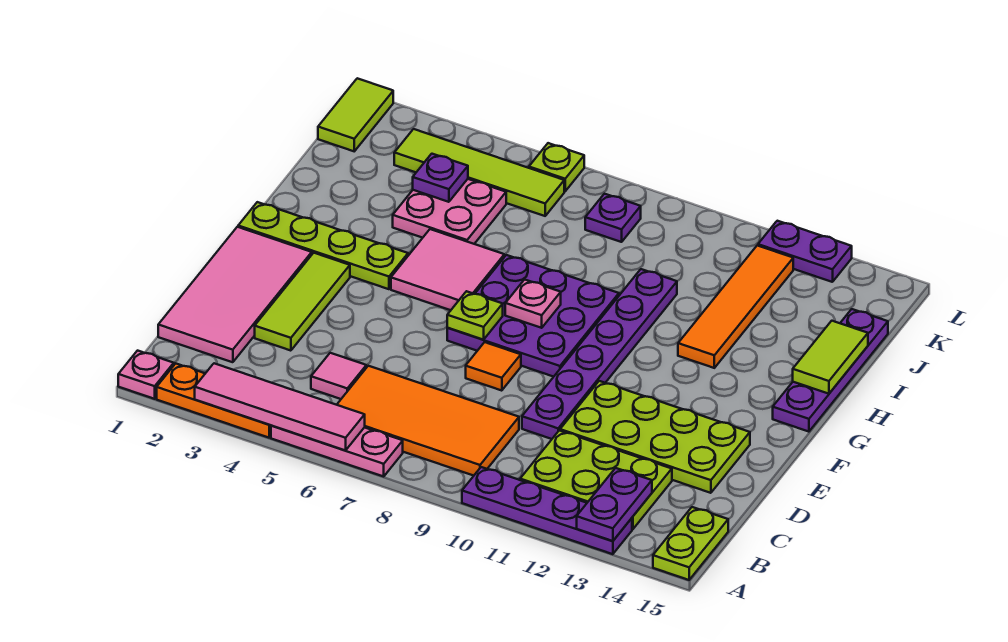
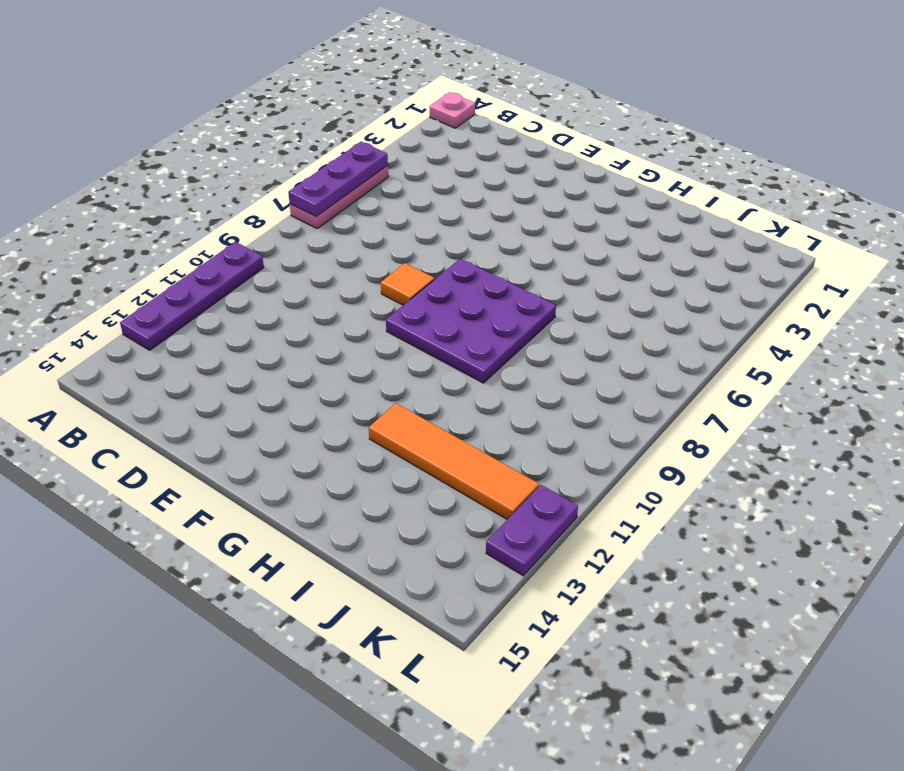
purple plate A5:A7 level 2 -> pink tile A3:A6 level 2
none -> orange plate A2:A4 level 1
none -> lime plate A15:B15 level 1
none -> orange tile B6:C9 level 1
none -> lime plate B11:C13 level 1

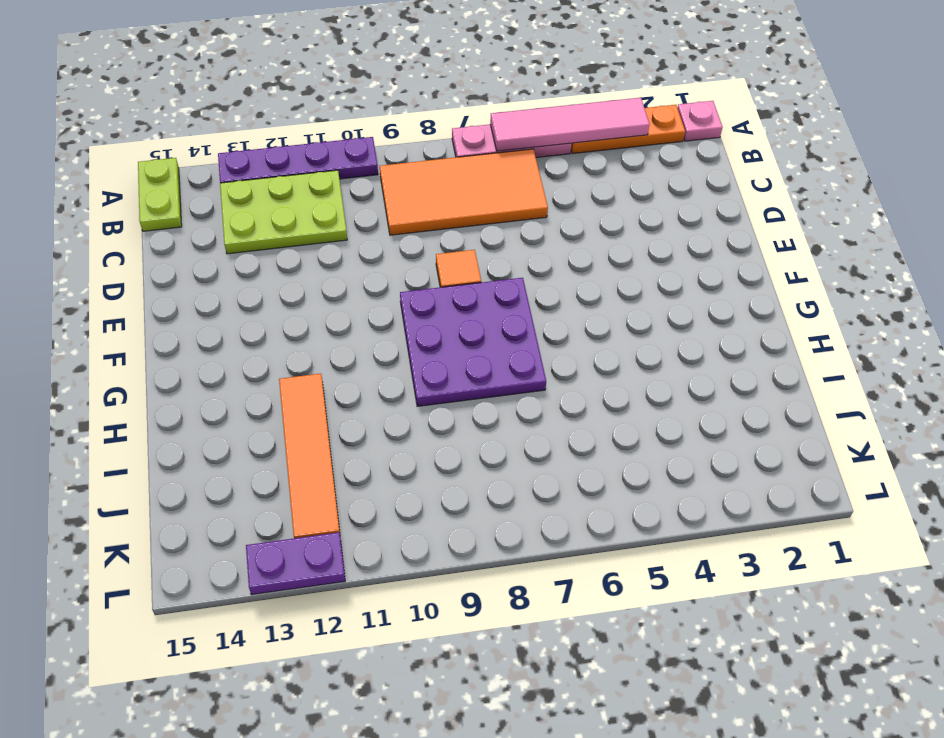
none -> pink tile C1:F2 level 1
none -> pink tile C5 level 1
none -> lime tile D3:F3 level 1
none -> purple plate D10:I10 level 1

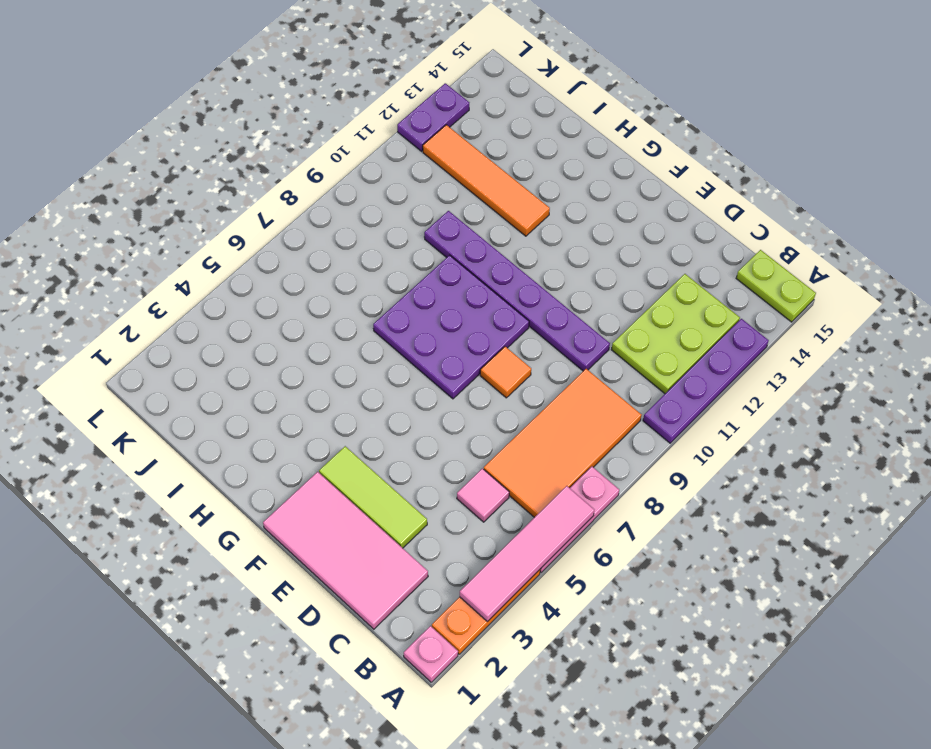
none -> lime plate D11:E14 level 1
none -> lime plate G1:G4 level 1
none -> pink tile G5:H6 level 1
none -> purple plate G15:J15 level 1

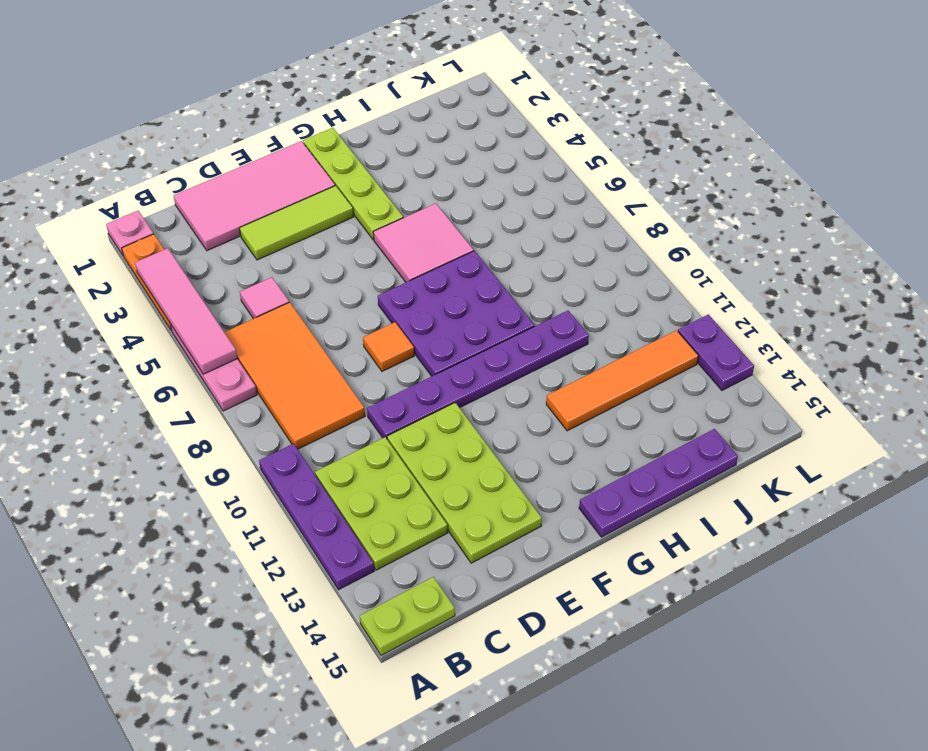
none -> pink plate I4:J5 level 1
none -> lime tile K1:L1 level 1
none -> lime tile K3:K6 level 1
none -> purple plate K8 level 1

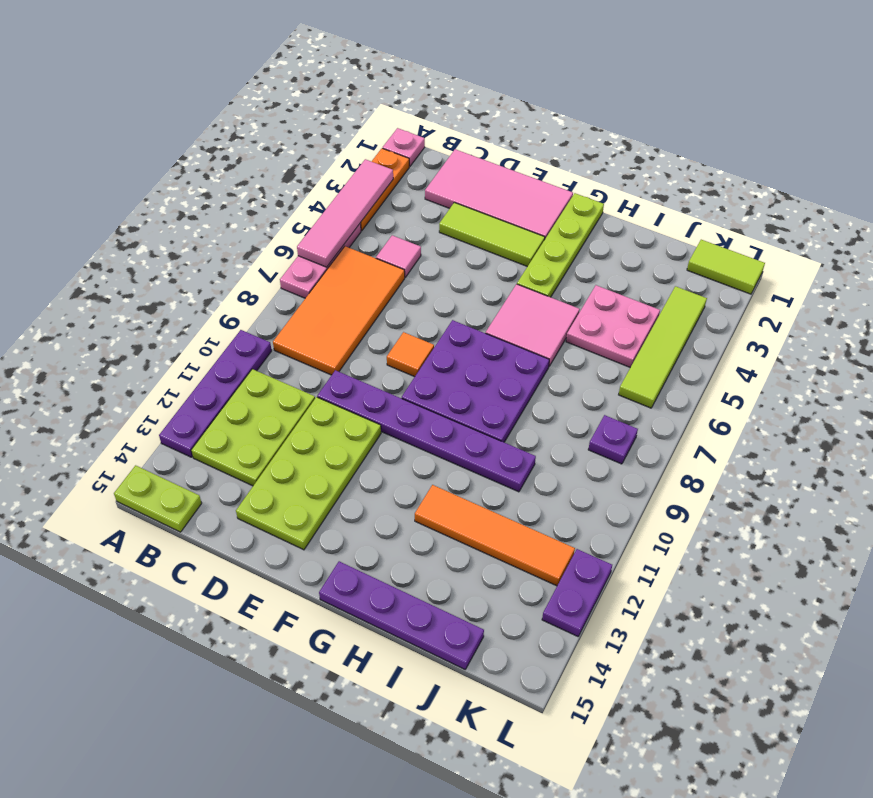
none -> lime plate L6 level 1
none -> purple plate A13:B13 level 2
none -> lime plate F7 level 2
none -> pink plate G8 level 2

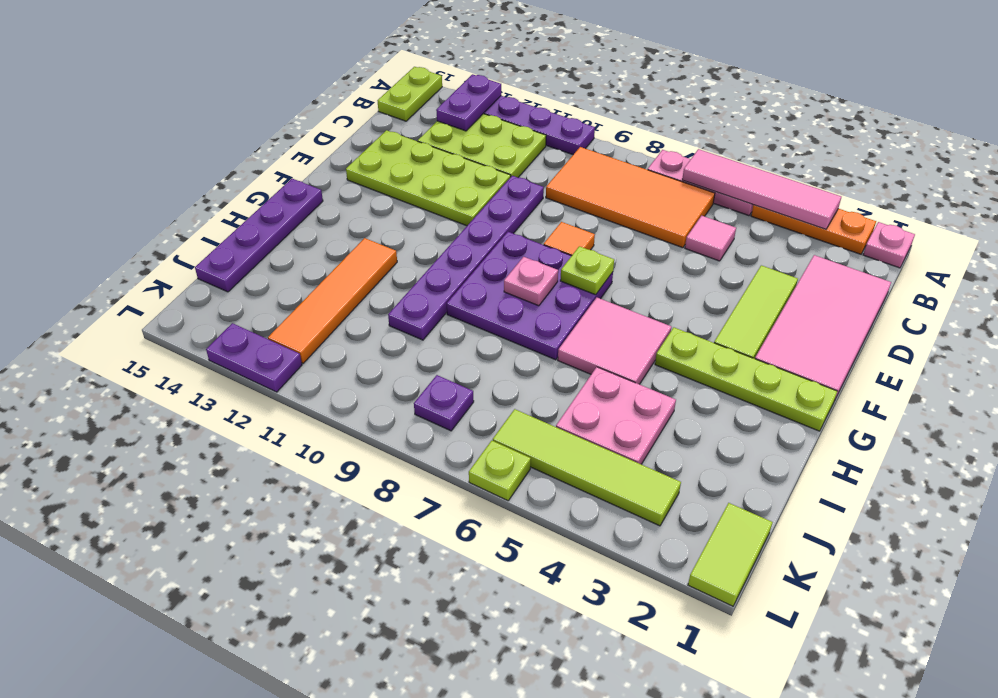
none -> lime tile H15:I15 level 2
none -> purple plate J4 level 2

